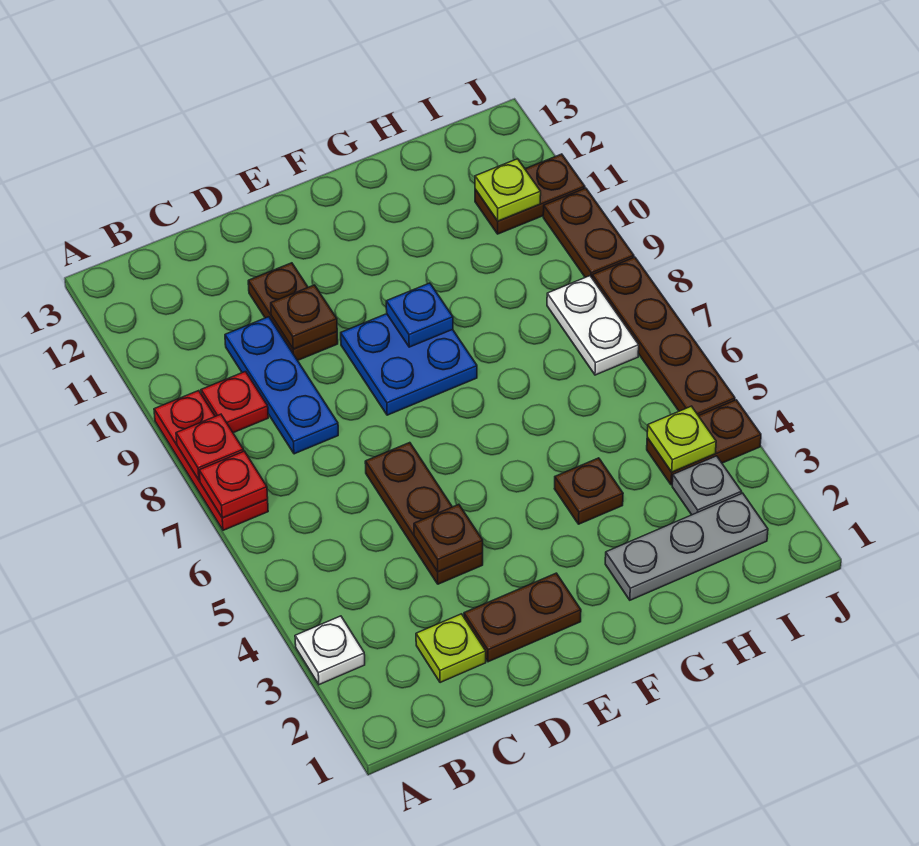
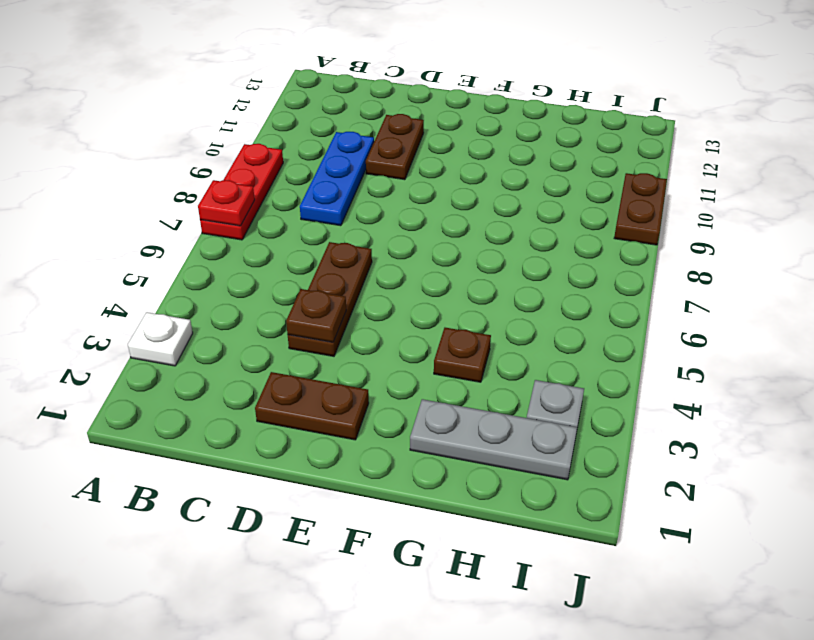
none -> red plate B9 level 1
none -> lime plate C2 level 1
none -> blue plate E8:F9 level 1

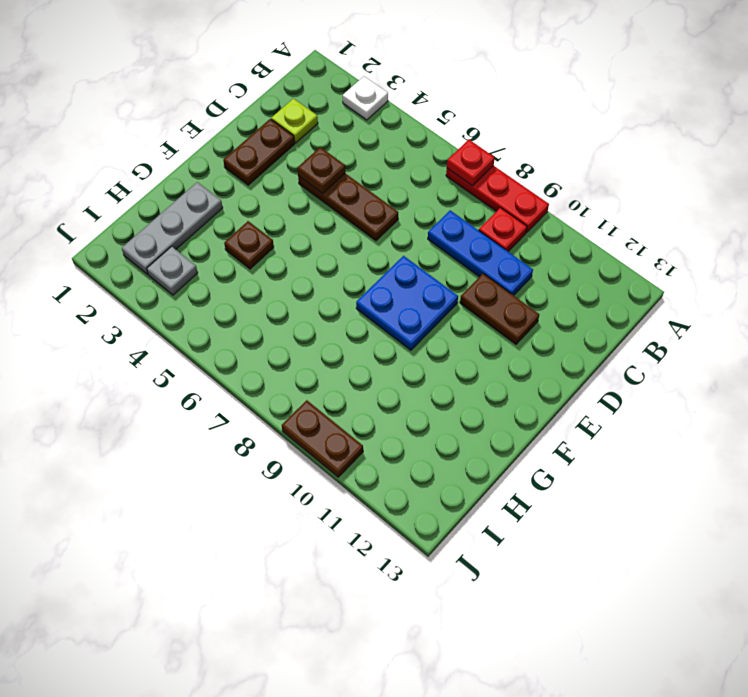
none -> brown plate I4:J4 level 1
none -> white plate I7:I8 level 1
none -> brown plate I11:J11 level 1

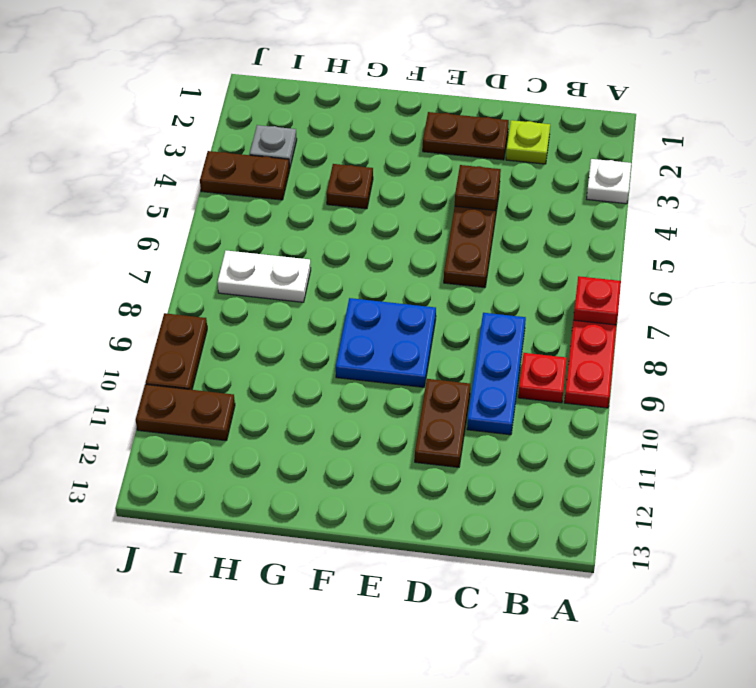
white plate H7:I7 level 1 -> white plate I7:I8 level 1
none -> grey plate G2:I2 level 1
none -> brown plate J5:J8 level 1
none -> red plate A8 level 2

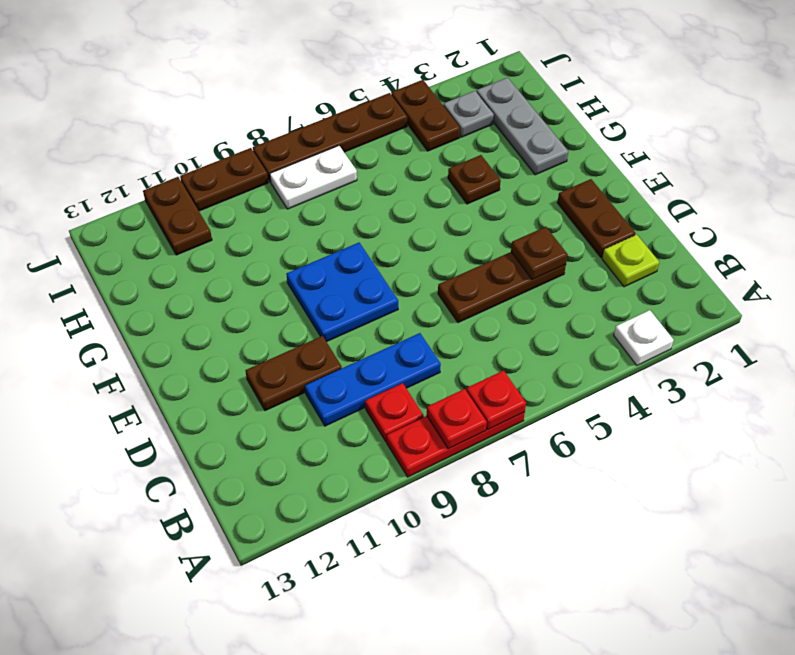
none -> brown plate D10 level 2
none -> blue plate F9 level 2
none -> lime plate I4 level 2

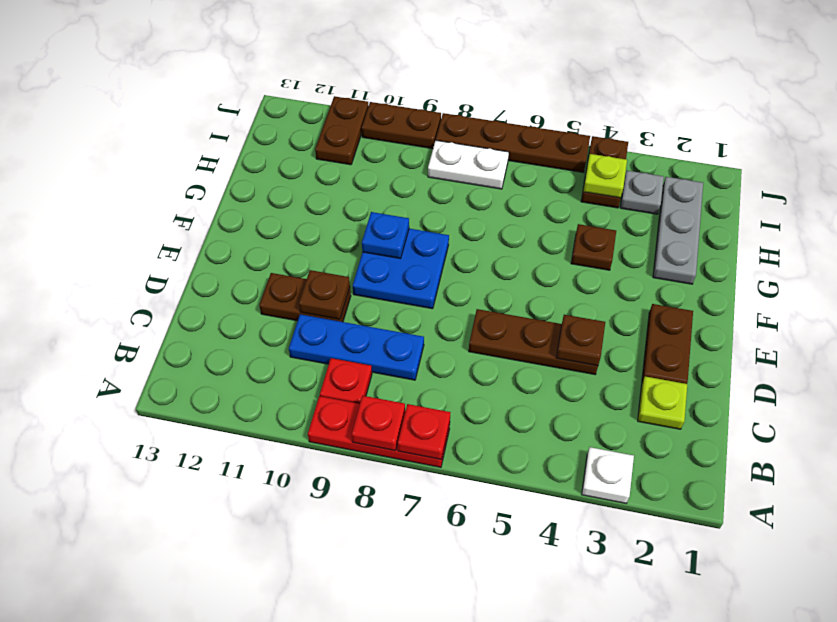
none -> lime plate I11 level 2

